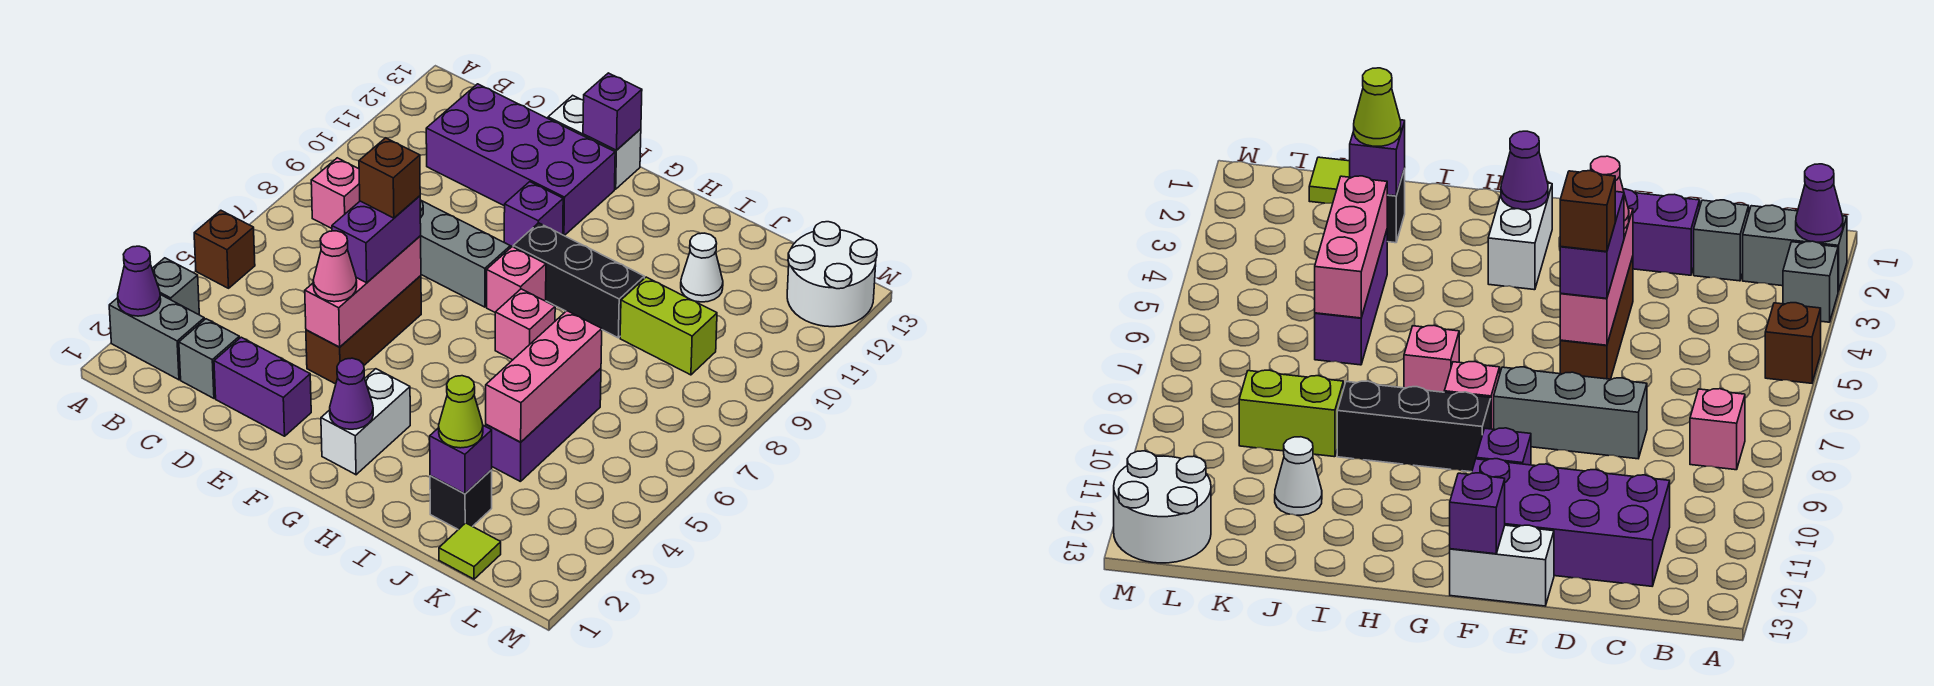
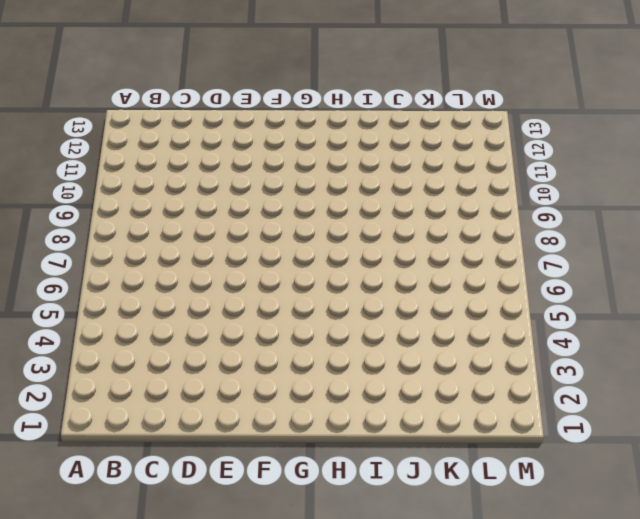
none -> grey brick A2:B2 level 1
none -> grey brick A3 level 1
none -> brown brick A5 level 1
none -> pink brick B8 level 1

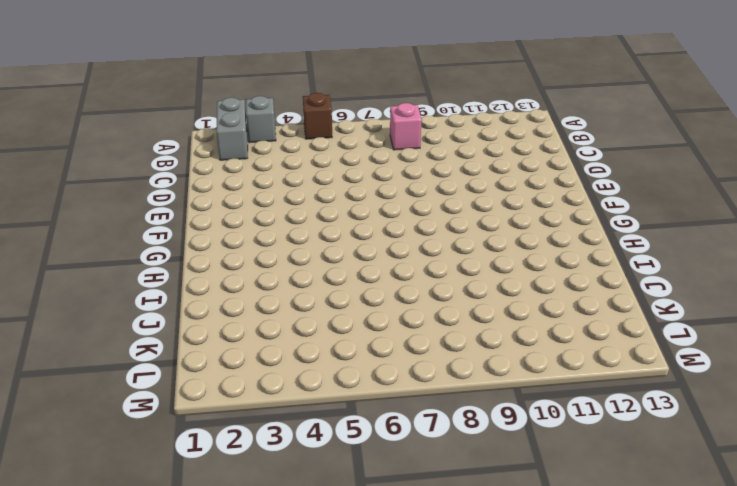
none -> grey brick C2 level 1
none -> purple brick C11:F12 level 1
none -> purple brick D2:E2 level 1
none -> grey brick D8:F8 level 1

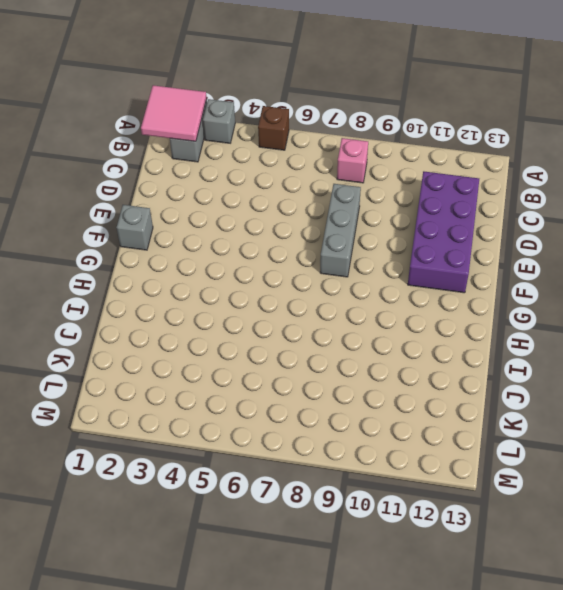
pink tile A1:B2 level 2 -> purple cone A2 level 2
grey brick F1 level 1 -> grey brick C2 level 1
none -> purple brick D2:E2 level 1
none -> brown brick E4:E6 level 1
none -> white brick E13:F13 level 1
none -> purple brick F10 level 1

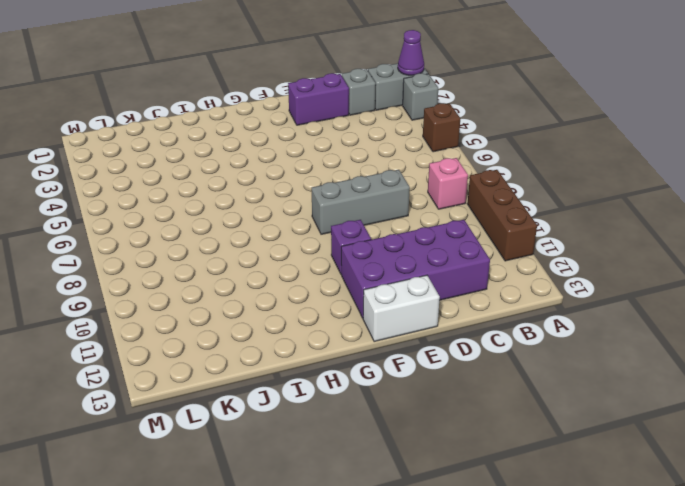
brown brick A9:A11 level 1 -> brown brick E4:E6 level 1
none -> white brick G2:G3 level 1
none -> pink brick G8 level 1
none -> black brick G9:I9 level 1
none -> pink brick H7 level 1

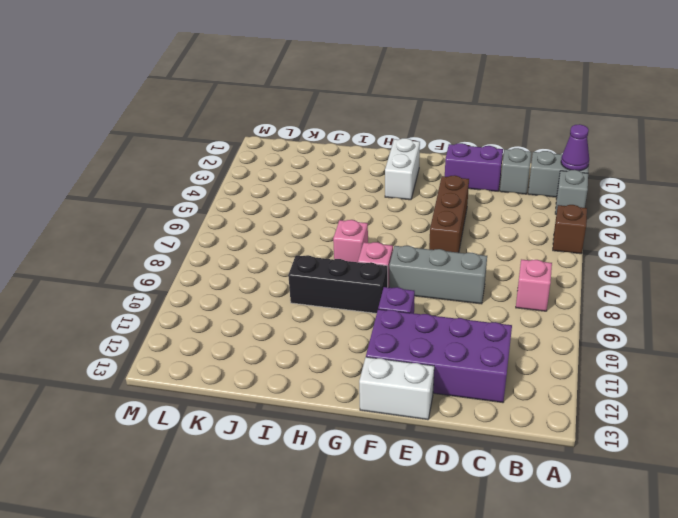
none -> black brick J2 level 1
none -> purple brick J4:J6 level 1
none -> lime brick J9:K9 level 1
none -> white cone J11 level 1

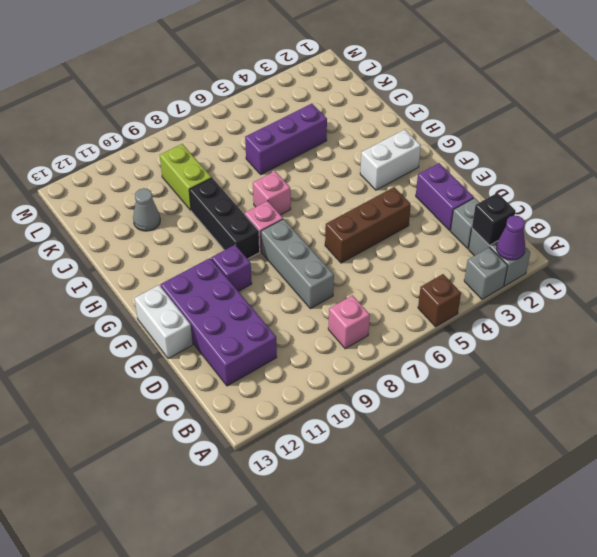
black brick B2 level 2 -> black brick J2 level 1
grey cone J11 level 1 -> white cone J11 level 1
none -> lime tile K1 level 1
none -> white round brick L12:M13 level 1
none -> pink brick E4:E6 level 2
none -> purple brick F13 level 2

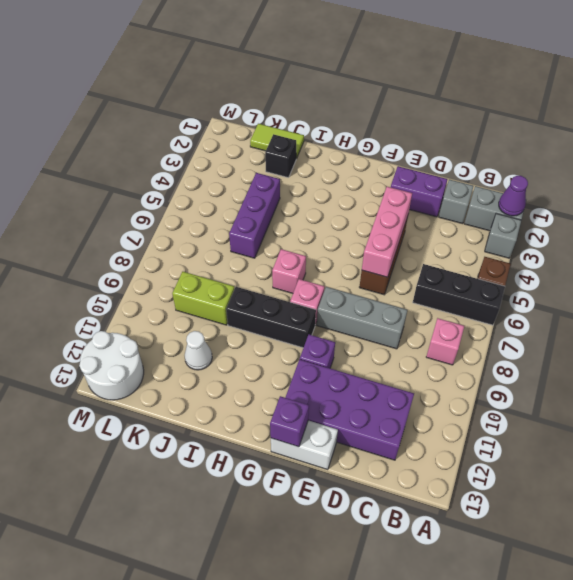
black brick A6:C6 level 1 -> none
lime tile J1:K1 level 1 -> lime tile K1 level 1
none -> white brick G2:G3 level 1
none -> purple cone G2 level 2
none -> purple brick J2 level 2
none -> pink brick J4:J6 level 2

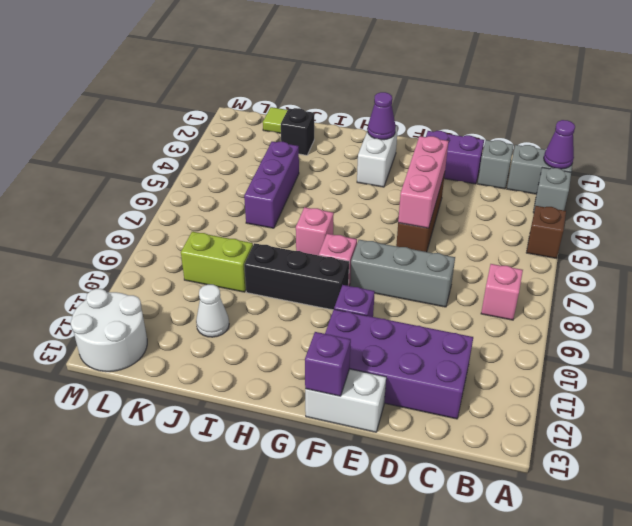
none -> purple brick J2 level 2
none -> pink brick J4:J6 level 2
none -> pink cone E4 level 3
none -> purple brick E5:E6 level 3

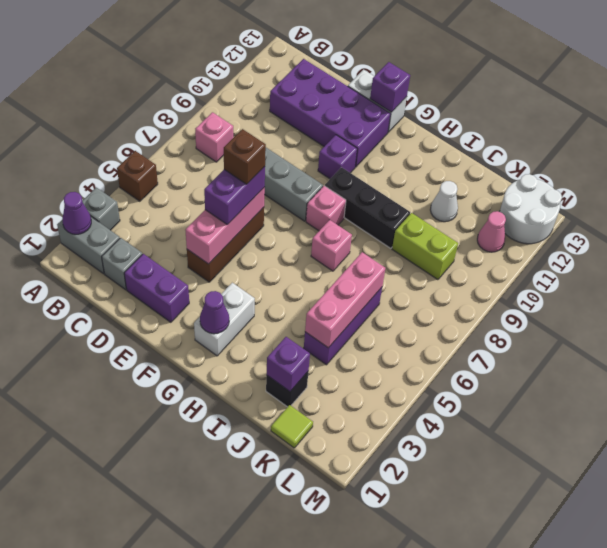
pink cone L11 level 1 -> pink cone E4 level 3
none -> lime cone J2 level 3

